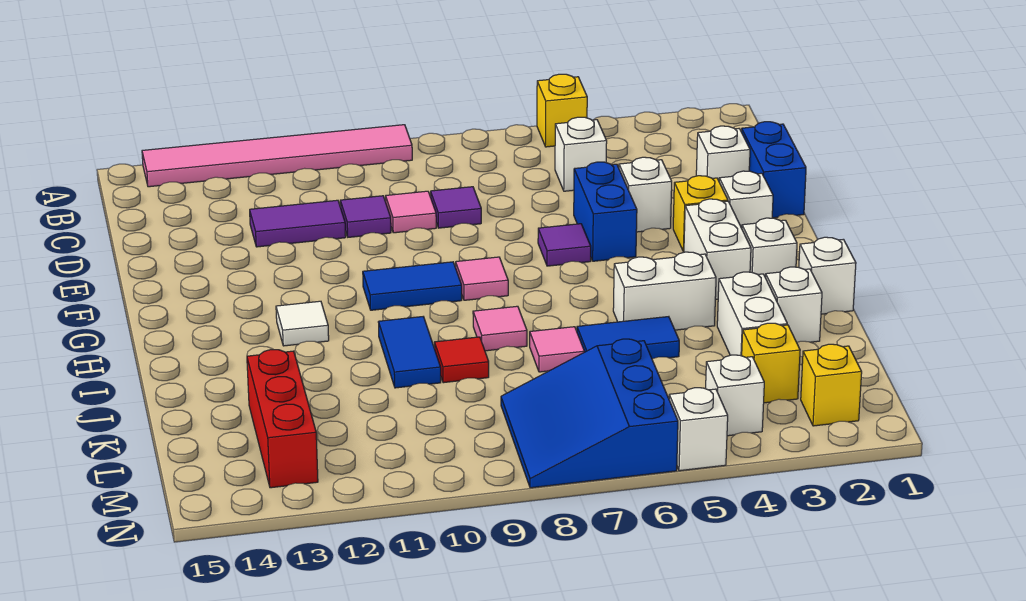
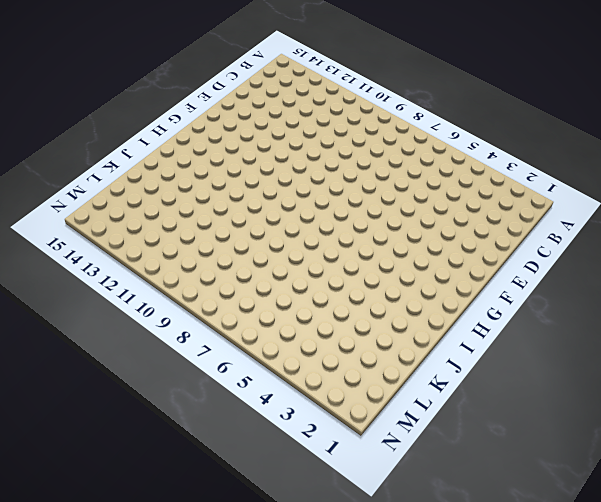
none -> yellow brick A5 level 1
none -> pink tile A9:A14 level 1
none -> white brick C5 level 1
none -> blue brick D1:E1 level 1

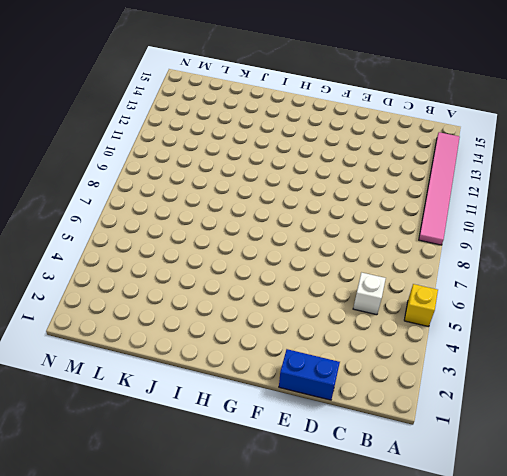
none -> white brick D2 level 1
none -> purple tile D8 level 1
none -> pink tile D9 level 1
none -> purple tile D10 level 1

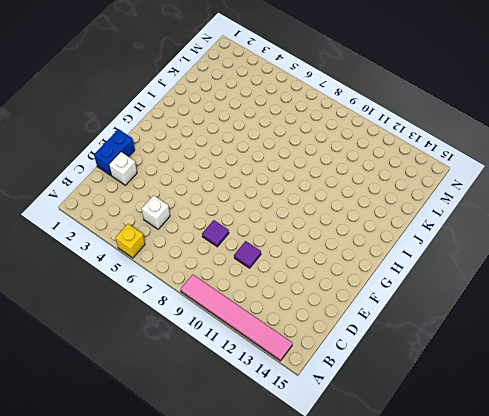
none -> pink tile D9 level 1
none -> purple tile D11:D12 level 1
none -> white brick E4 level 1
none -> blue brick E5:F5 level 1

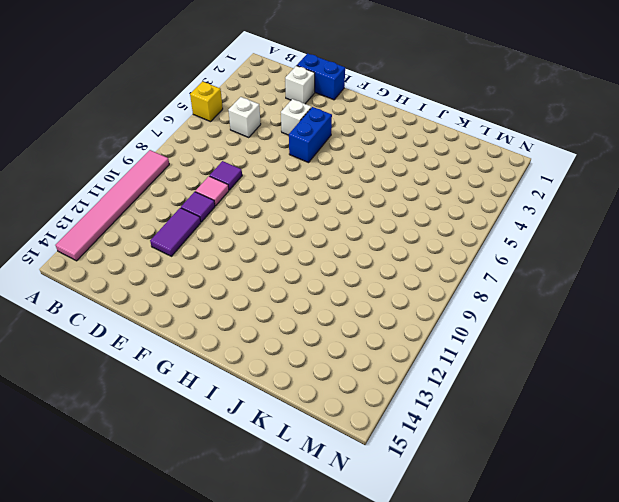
blue brick F4:F5 level 1 -> blue brick E5:F5 level 1
none -> white brick F2 level 1
none -> yellow brick F3 level 1
none -> purple tile F6 level 1
none -> white brick G3:H3 level 1

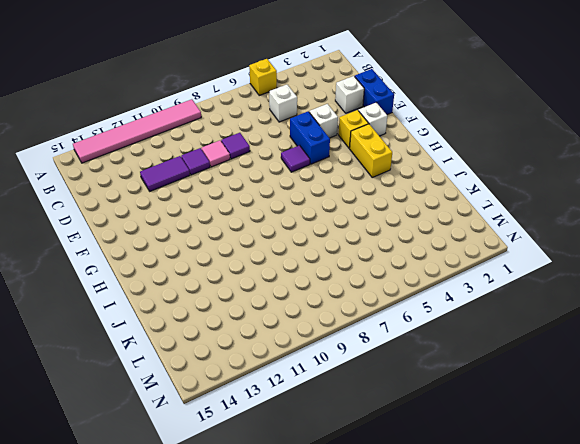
yellow brick G3:H3 level 1 -> white brick G3:H3 level 1
none -> pink tile G8 level 1
none -> blue tile G9:G10 level 1
none -> white brick H2 level 1
none -> white tile H12 level 1

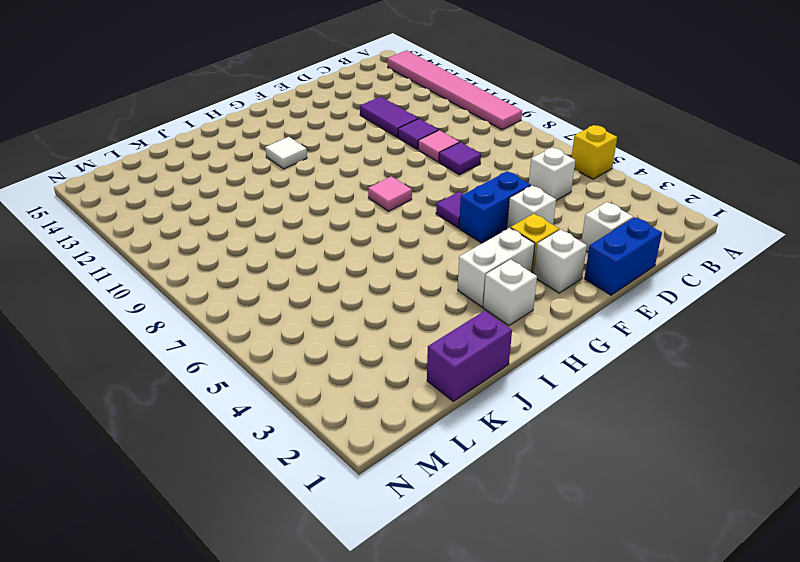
purple brick J1:K1 level 1 -> none
none -> blue tile G9:G10 level 1
none -> white brick I1 level 1
none -> white brick I4:I5 level 1
none -> pink tile I8 level 1

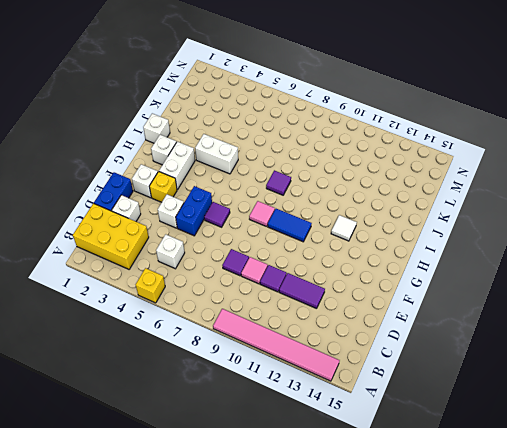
yellow brick B1:C3 level 1 -> none
purple tile I8 level 1 -> pink tile I8 level 1
none -> blue tile I10:J10 level 1
none -> white brick J2 level 1
none -> white brick J3:K3 level 1
none -> blue tile J5:J6 level 1

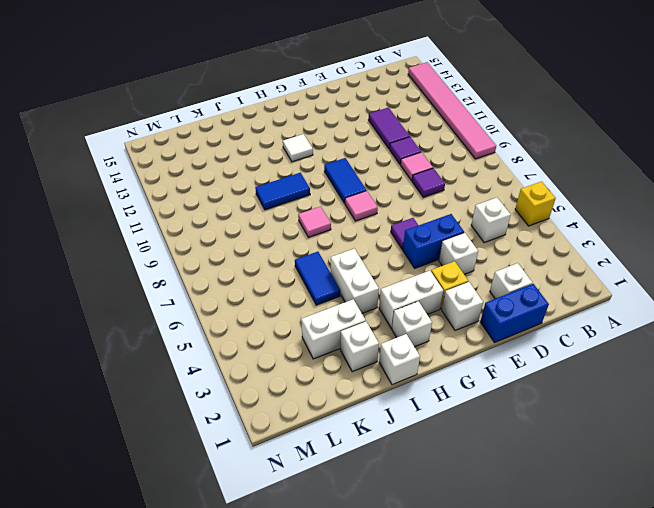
none -> pink tile J7 level 1
none -> red tile J9 level 1
none -> red brick K13:M13 level 1
none -> yellow brick L3 level 1

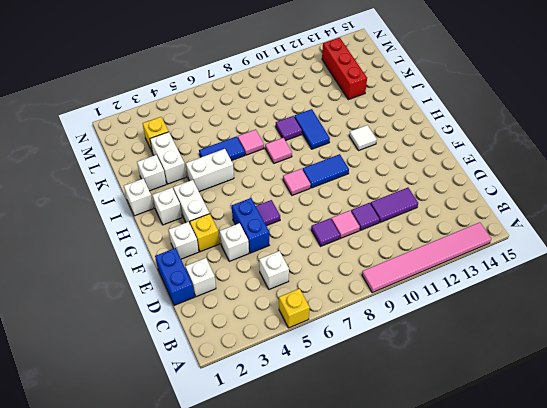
purple tile J9 level 1 -> red tile J9 level 1
none -> blue slope L6:N8 level 1 top 6
none -> yellow brick M2 level 1
none -> white brick M4 level 1
none -> white brick N5 level 1

